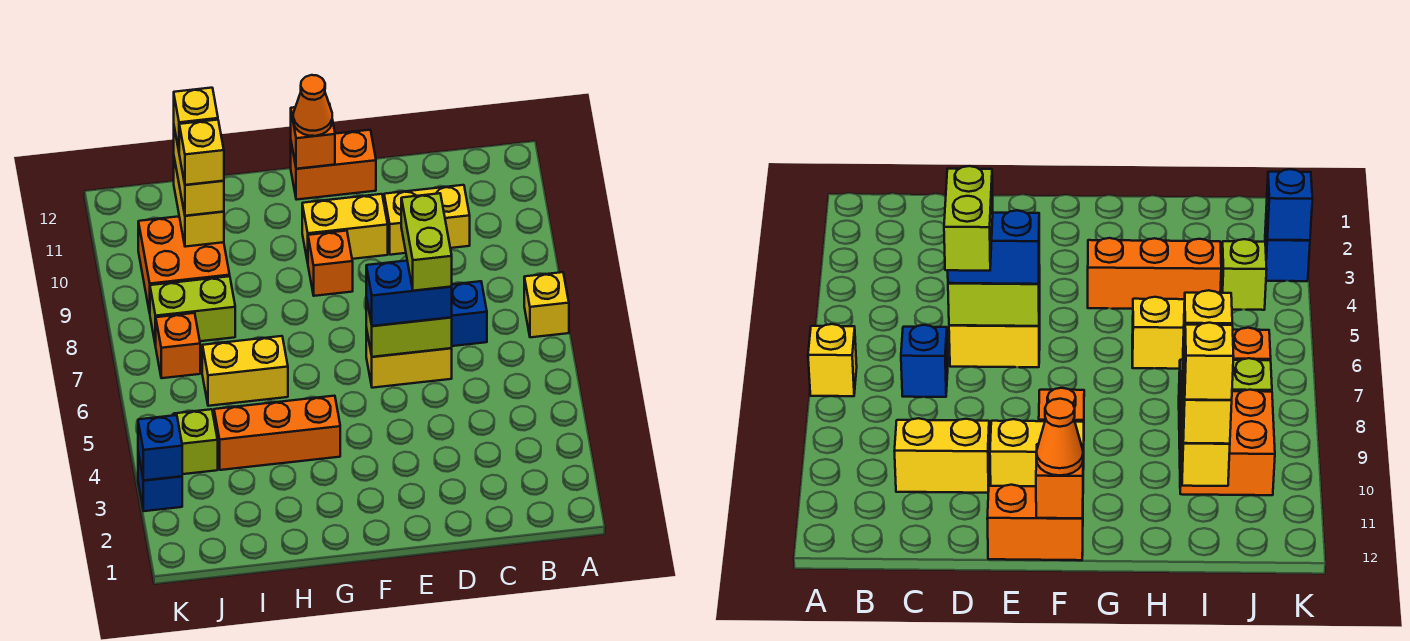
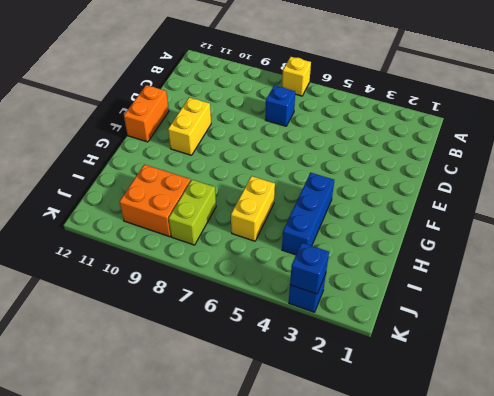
blue brick G4:I4 level 1 -> orange brick G4:I4 level 1
none -> yellow brick C10:D10 level 1
none -> yellow brick D6:E6 level 1
none -> orange brick F9 level 1

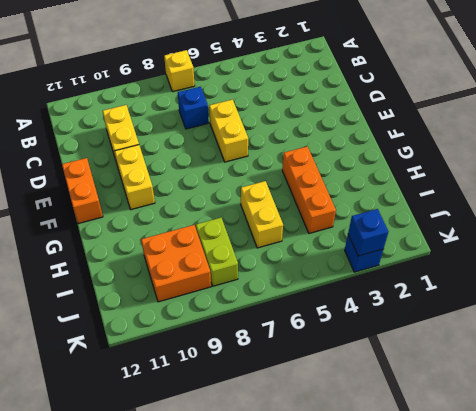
none -> orange brick F9 level 1
none -> lime brick J4 level 1
none -> orange brick J7 level 1

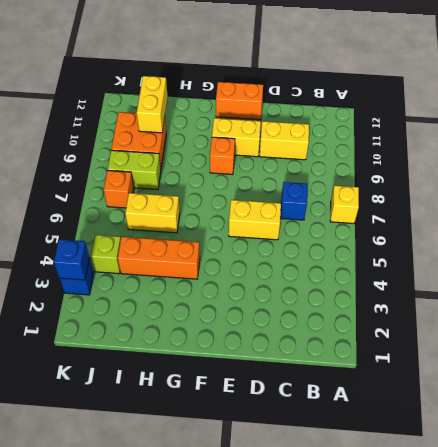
none -> lime brick D6:E6 level 2
none -> orange brick F12 level 2
none -> blue brick D6:E6 level 3

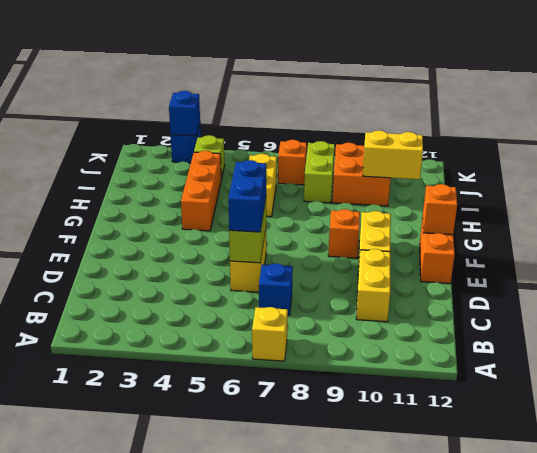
none -> orange cone F12 level 3
none -> yellow brick I10:I11 level 3
none -> lime brick D6:D7 level 4

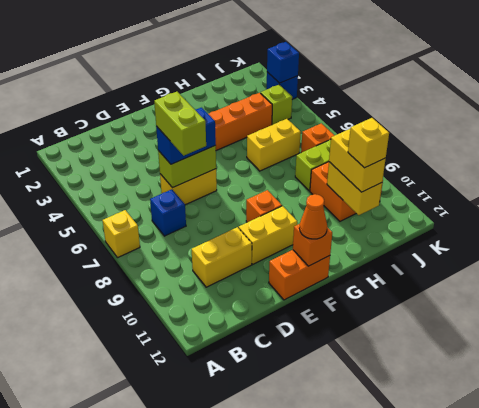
none -> yellow brick I10 level 4

